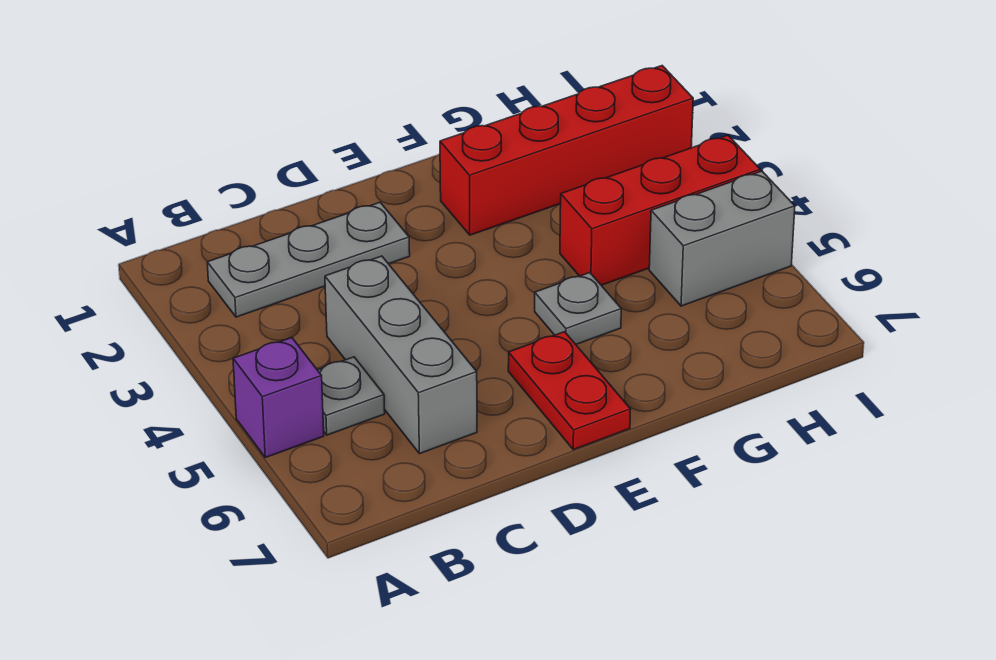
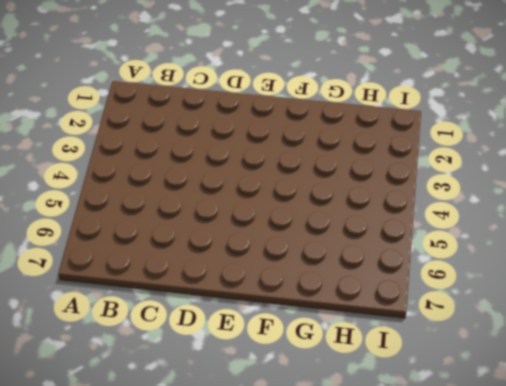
none -> purple brick A5 level 1
none -> grey plate B2:D2 level 1

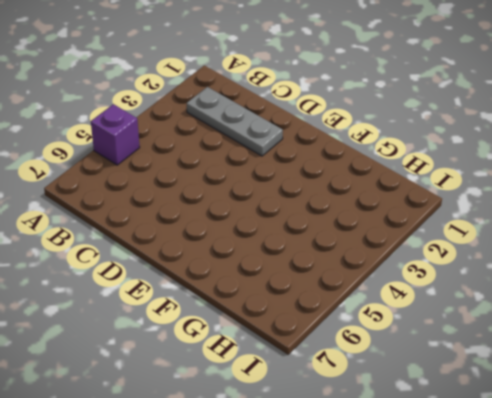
none -> grey plate B5 level 1
none -> grey brick C4:C6 level 1

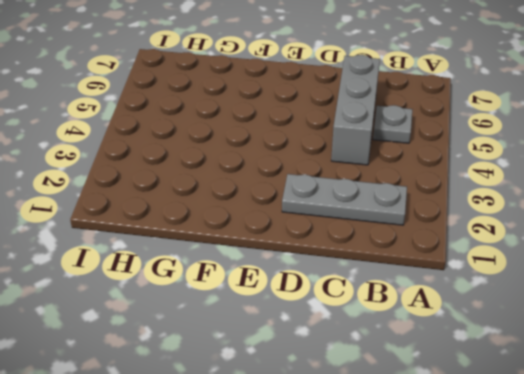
none -> purple brick A5 level 1
none -> red plate E6:E7 level 1

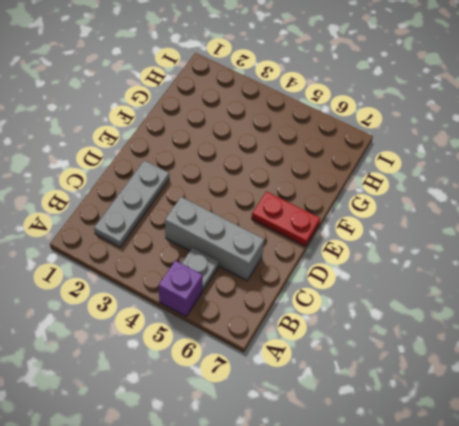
none -> red brick F2:I2 level 1
none -> grey plate F5 level 1

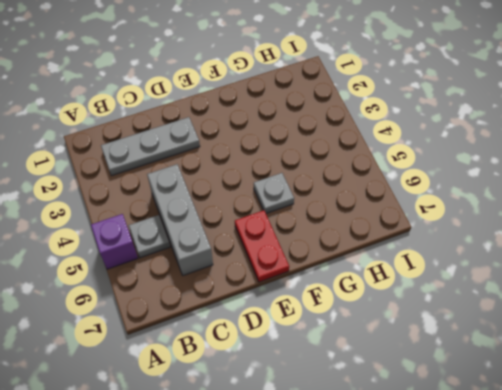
none -> red brick F2:I2 level 1
none -> red brick G4:I4 level 1

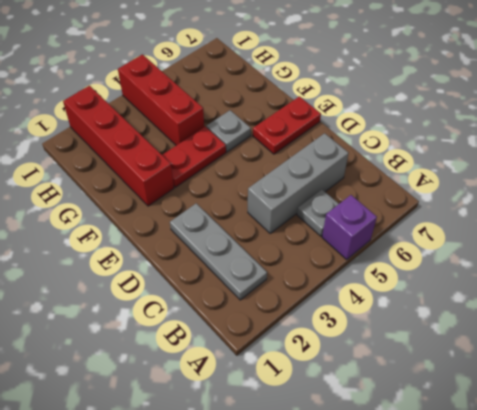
red plate F3:F4 level 1 -> none
none -> grey brick H5:I5 level 1

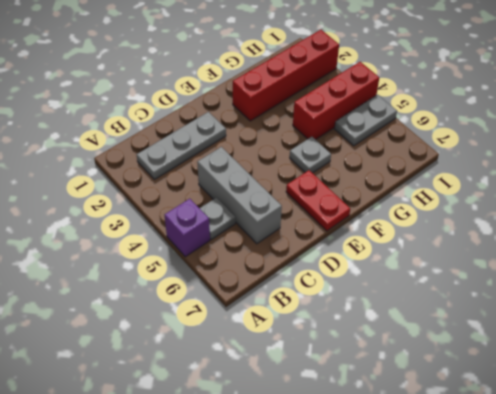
grey plate H5:I5 level 1 -> grey brick H5:I5 level 1

